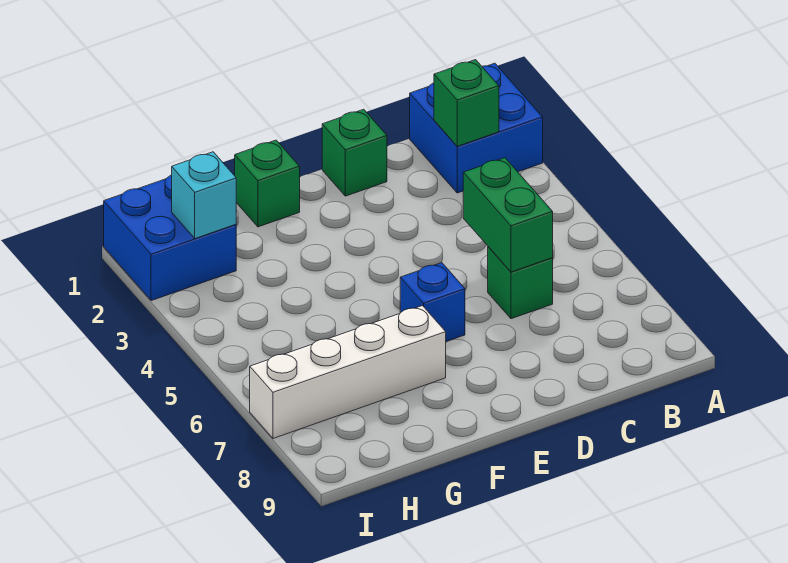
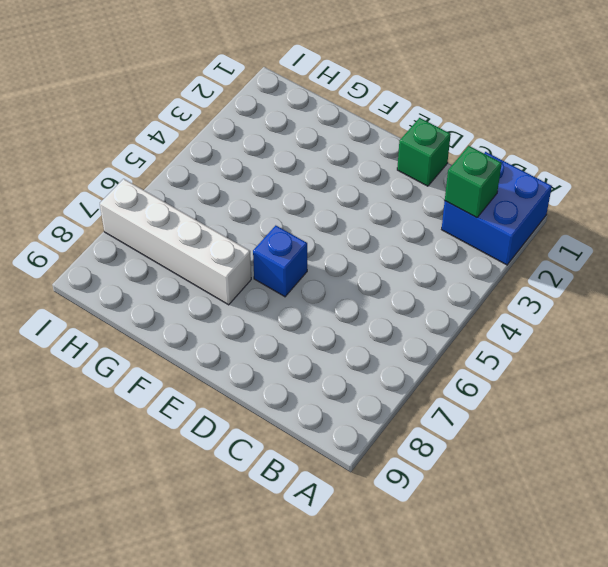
none -> green brick C6 level 1
none -> green brick F1 level 1

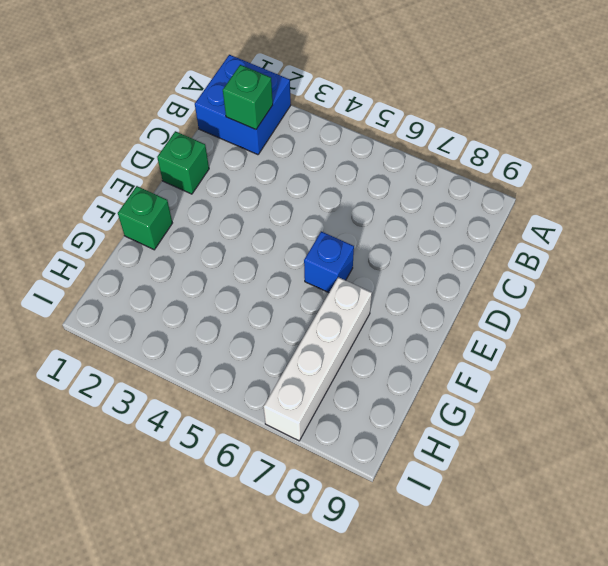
none -> green brick C6 level 1
none -> blue brick H1:I2 level 1

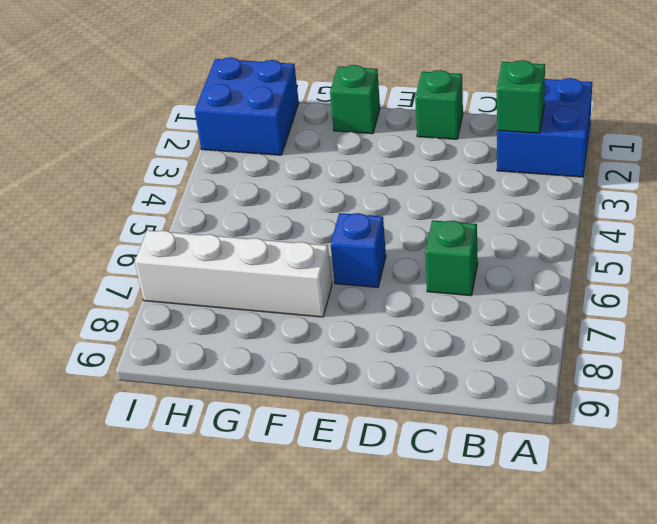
none -> green brick C5:C6 level 2
none -> cyan brick H2 level 2

